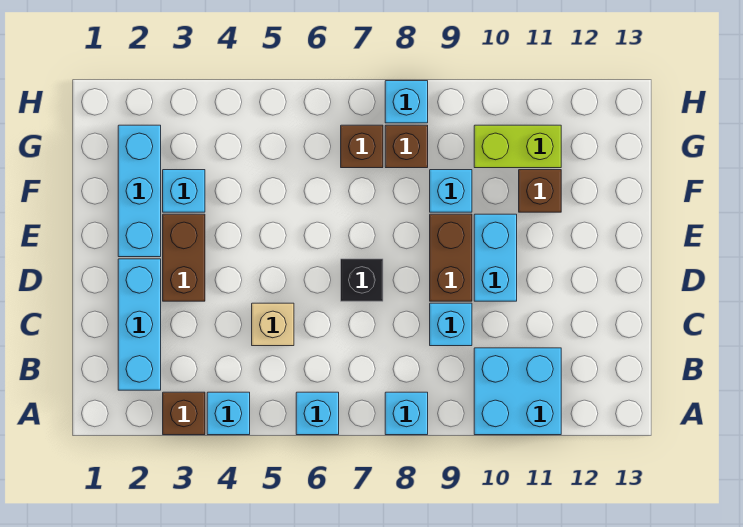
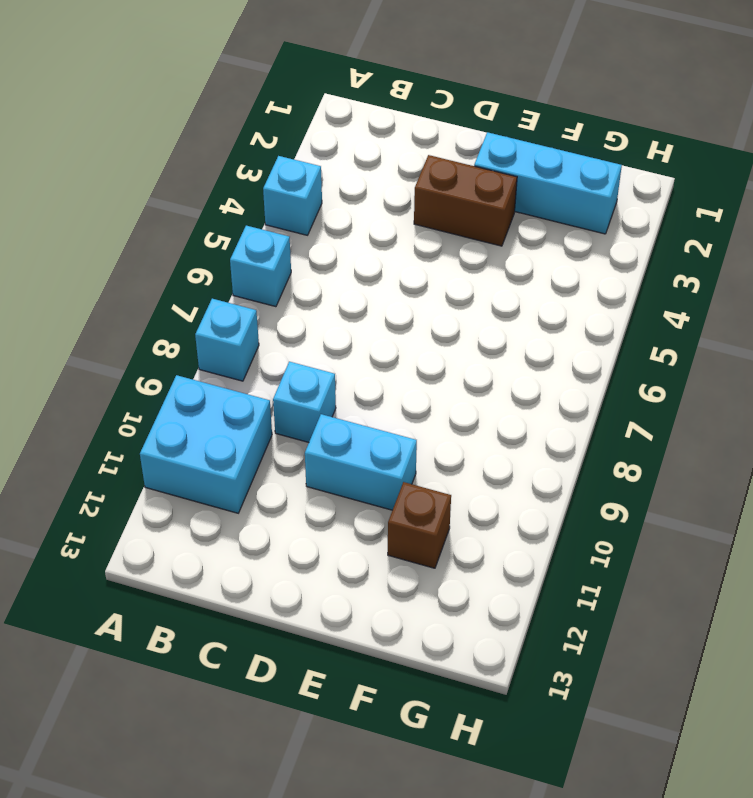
none -> brown brick A3 level 1
none -> cyan brick B2:D2 level 1
none -> tan brick C5 level 1

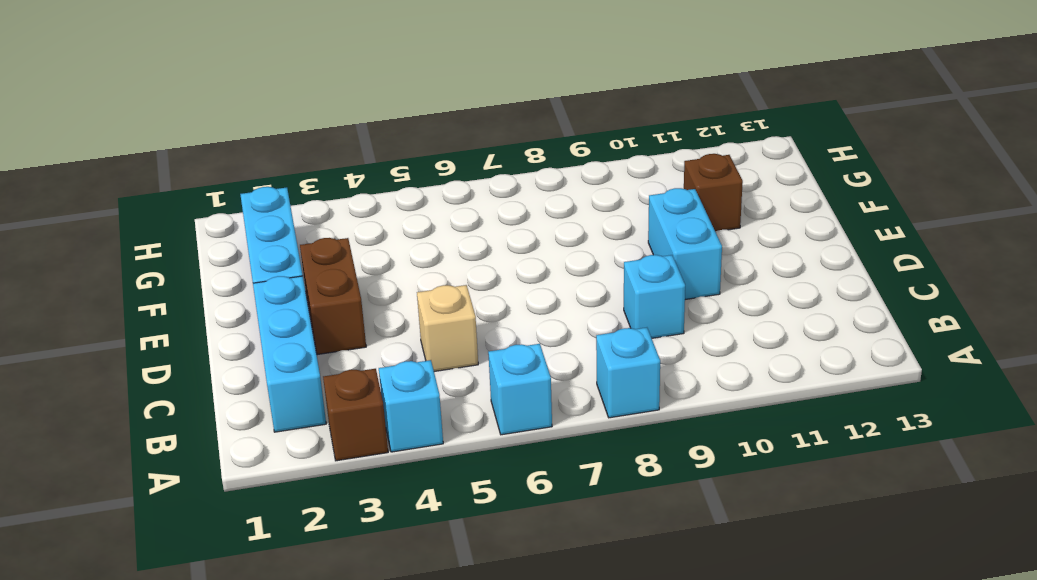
none -> cyan brick A10:B11 level 1
none -> black brick D7 level 1
none -> brown brick D9:E9 level 1

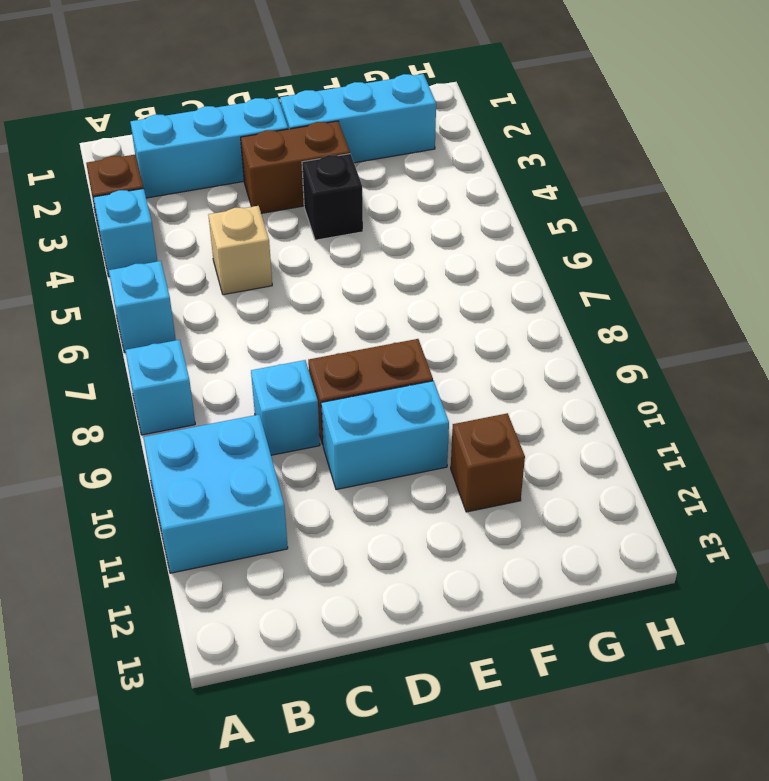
black brick E4 level 1 -> black brick D7 level 1
none -> cyan brick F3 level 1
none -> cyan brick F9 level 1
none -> brown brick G7 level 1

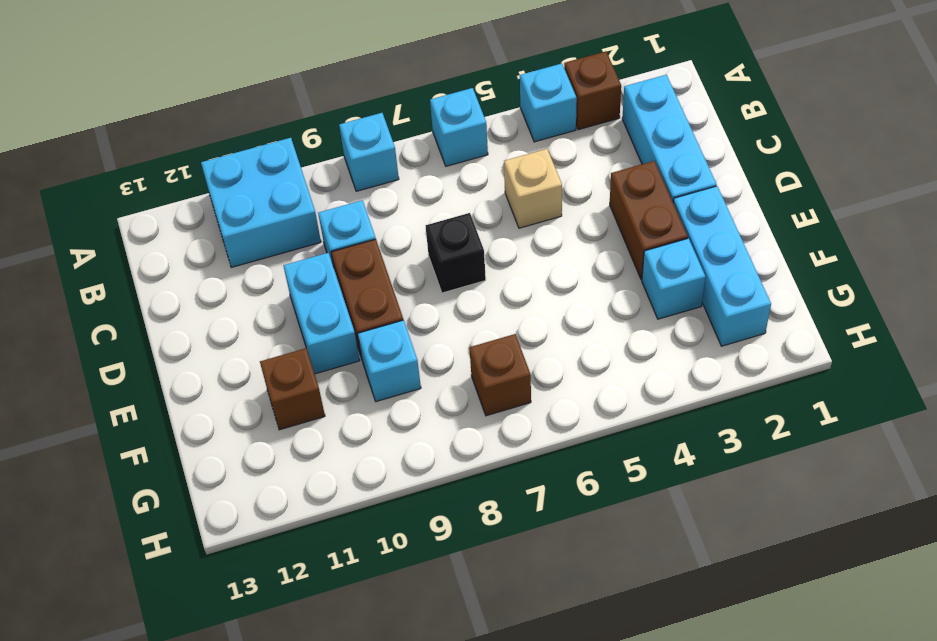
none -> brown brick G8 level 1
none -> lime brick G10:G11 level 1
none -> cyan brick H8 level 1

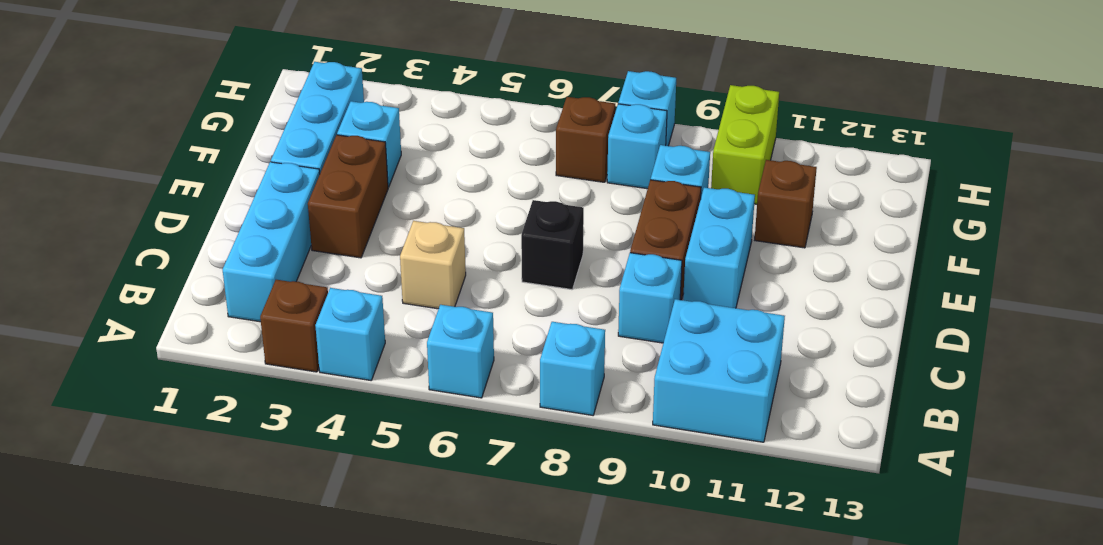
cyan brick G8 level 1 -> brown brick G8 level 1
lime brick G10:H10 level 1 -> lime brick G10:G11 level 1

